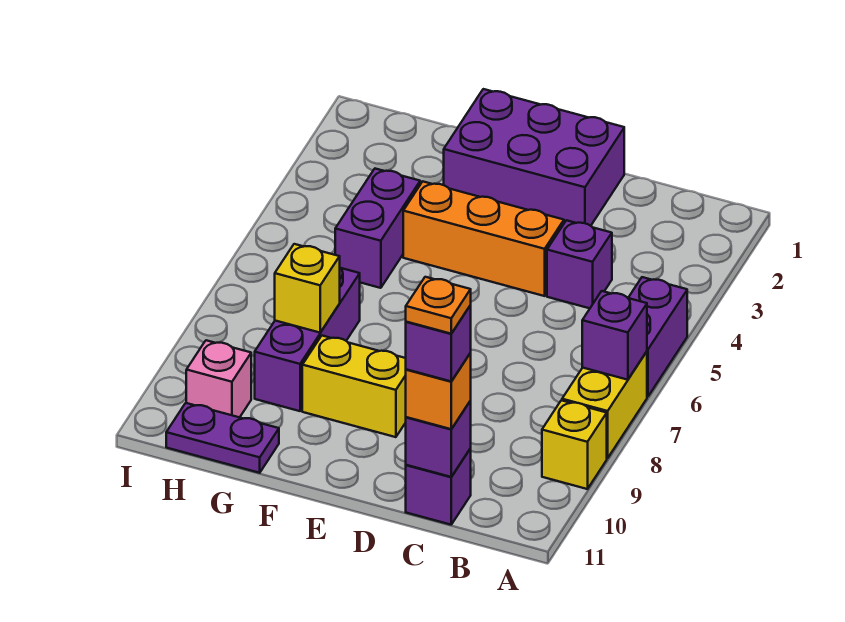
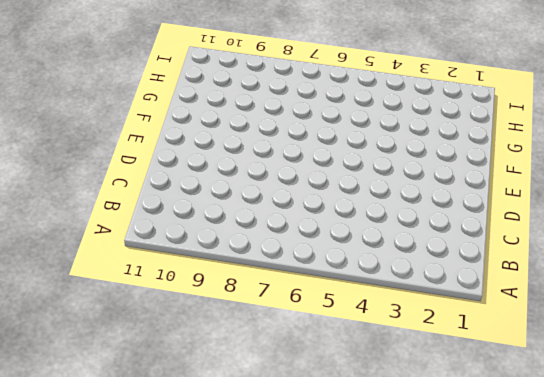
none -> purple brick A5:A6 level 1
none -> yellow brick A7:A8 level 1
none -> yellow brick A9 level 1

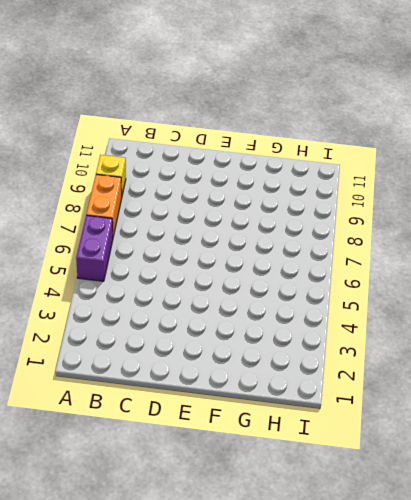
orange brick A7:A8 level 1 -> yellow brick A7:A8 level 1
none -> purple brick C4 level 1
none -> purple brick C11 level 1
none -> purple brick D1:F2 level 1

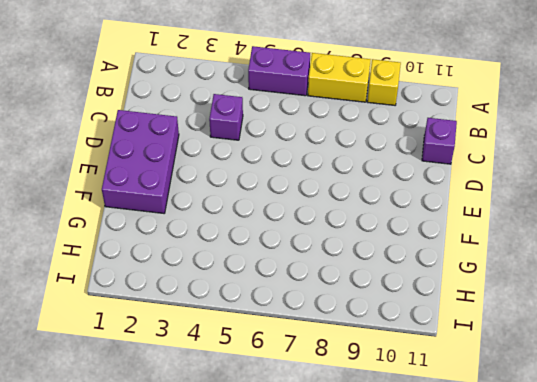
none -> orange brick D4:F4 level 1
none -> yellow brick E9:F9 level 1
none -> purple brick G4:G5 level 1

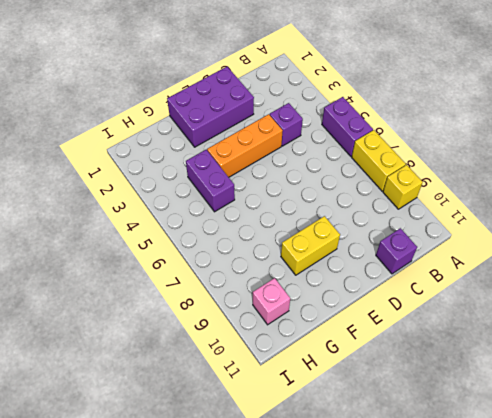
none -> purple brick G7:G9 level 1
none -> purple plate G11:H11 level 1
none -> purple brick A7 level 2

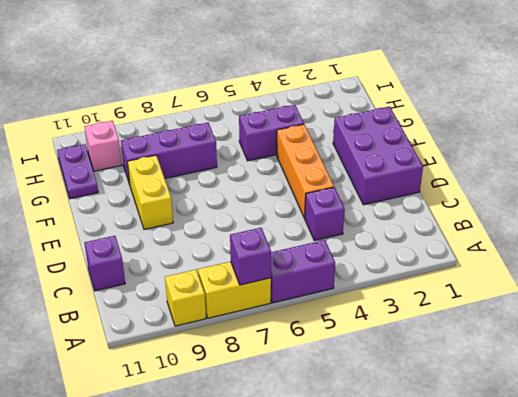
none -> purple brick C11 level 2
none -> yellow brick G8 level 2
none -> orange brick C11 level 3

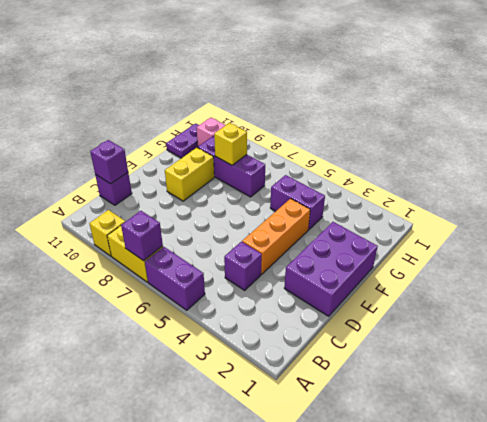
none -> orange brick C11 level 3
none -> purple brick C11 level 4
none -> orange plate C11 level 5

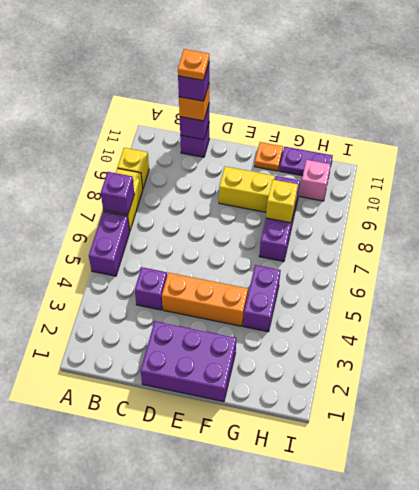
orange plate F11 level 1 -> none

